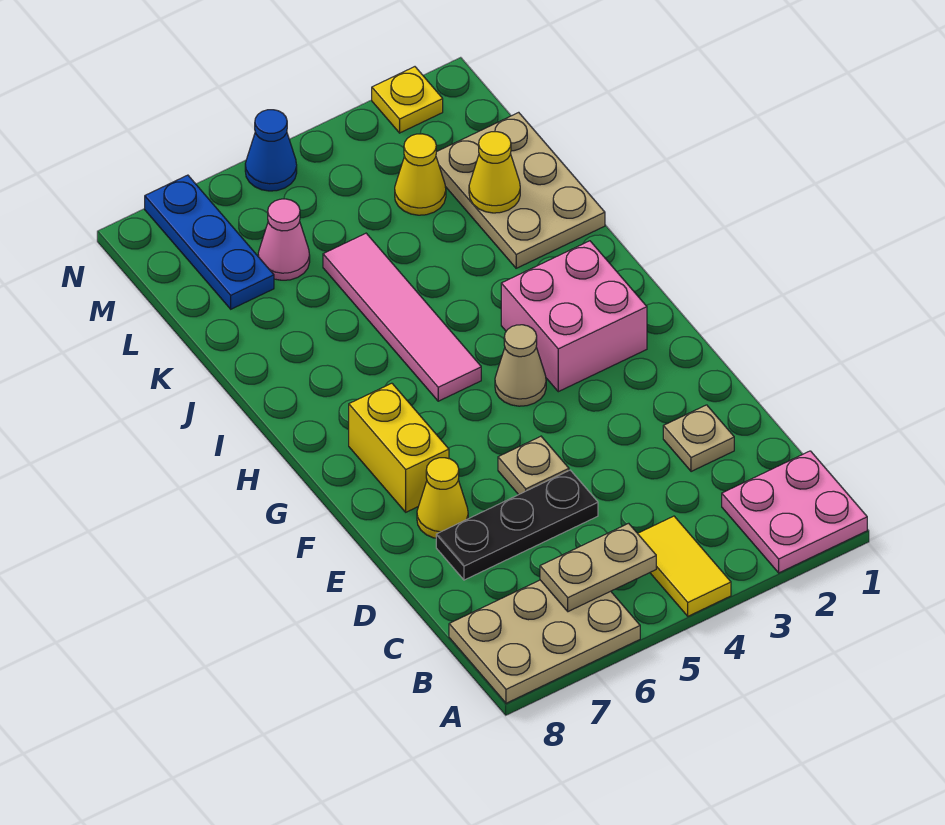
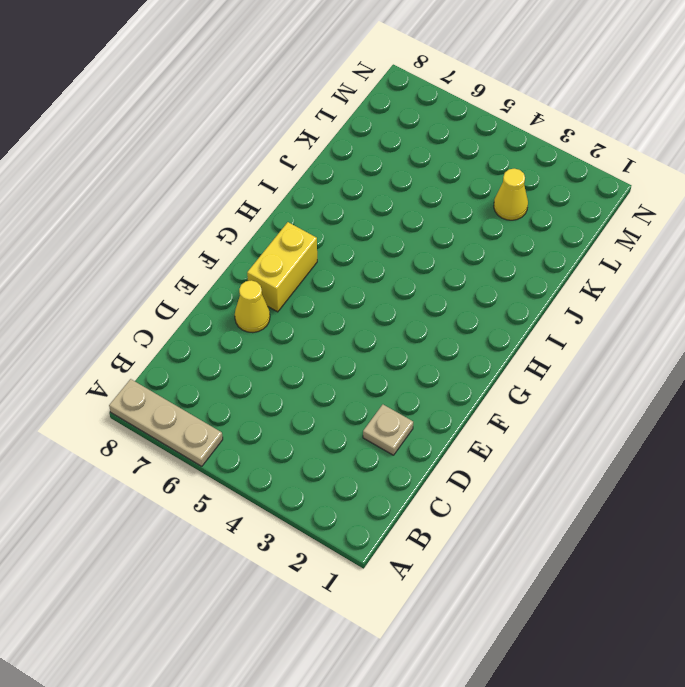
tan plate A6:A8 level 1 -> tan plate A6:B8 level 1
none -> pink plate A1:B2 level 1
none -> yellow tile A4:B4 level 1
none -> black plate D5:D7 level 1

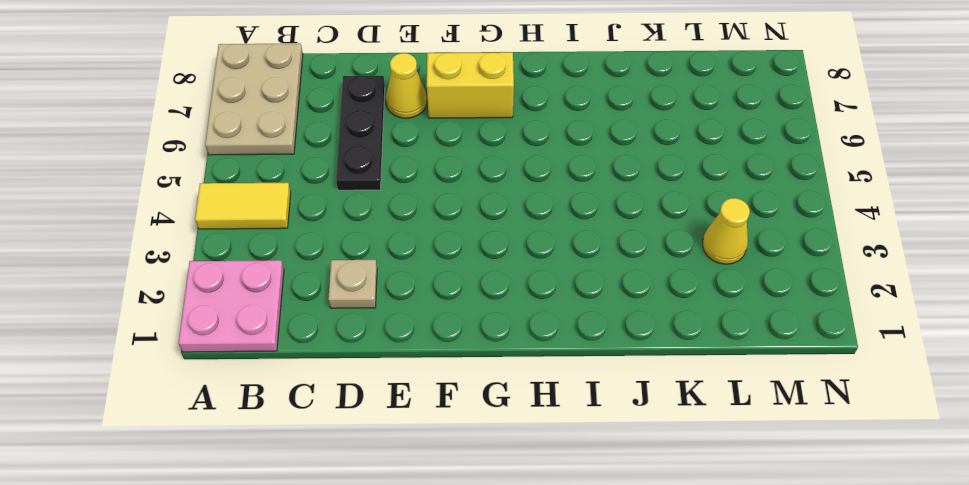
none -> tan plate E5 level 1
none -> pink brick G2:H3 level 1
none -> tan cone G4 level 1

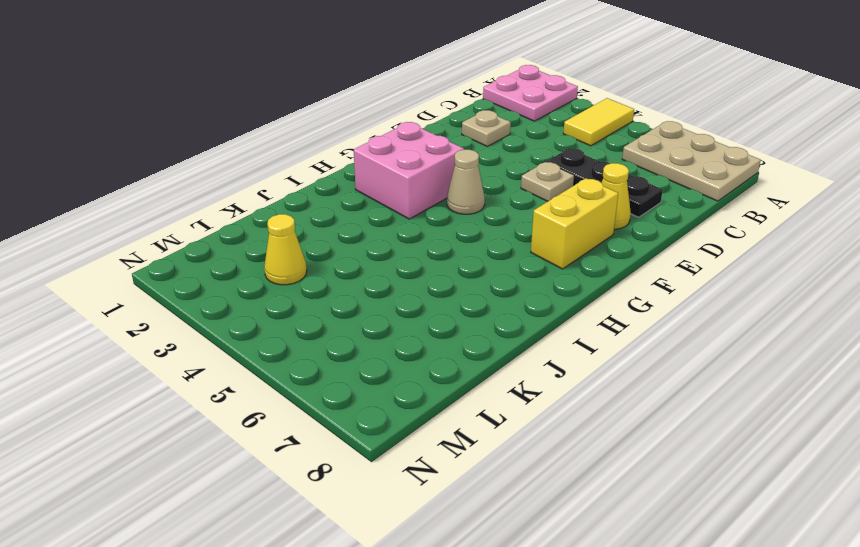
none -> pink tile H5:K5 level 1
none -> tan plate J1:L2 level 1
none -> pink cone L6 level 1

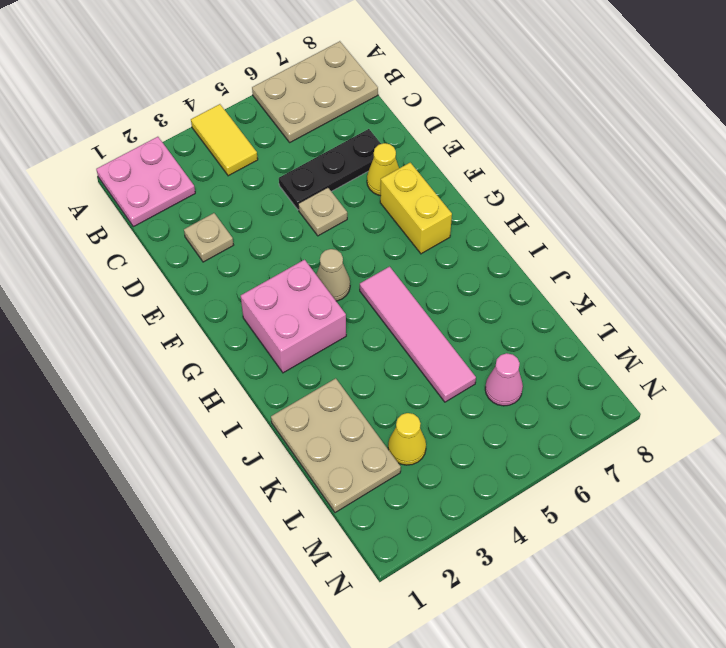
none -> blue plate L7:N7 level 1
none -> yellow plate N2 level 1
none -> blue cone N5 level 1

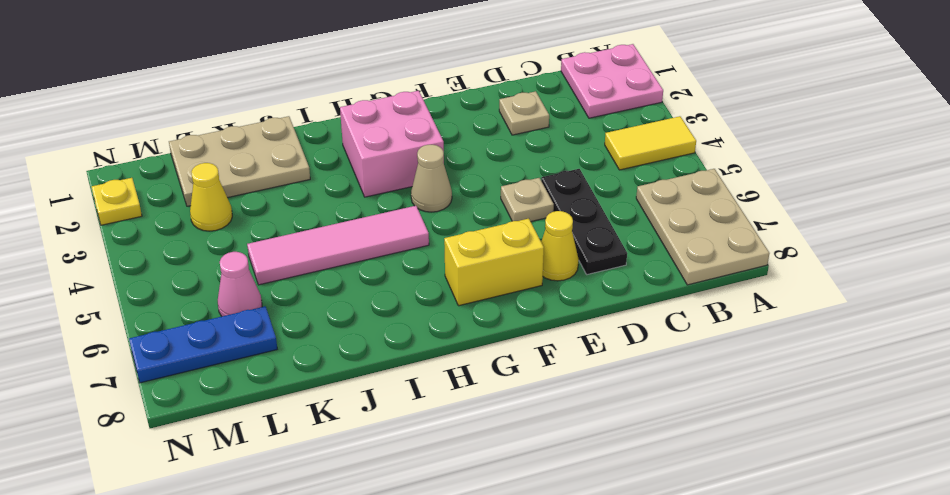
none -> blue cone N5 level 1
none -> tan plate B5:B6 level 2
none -> yellow cone K2 level 2

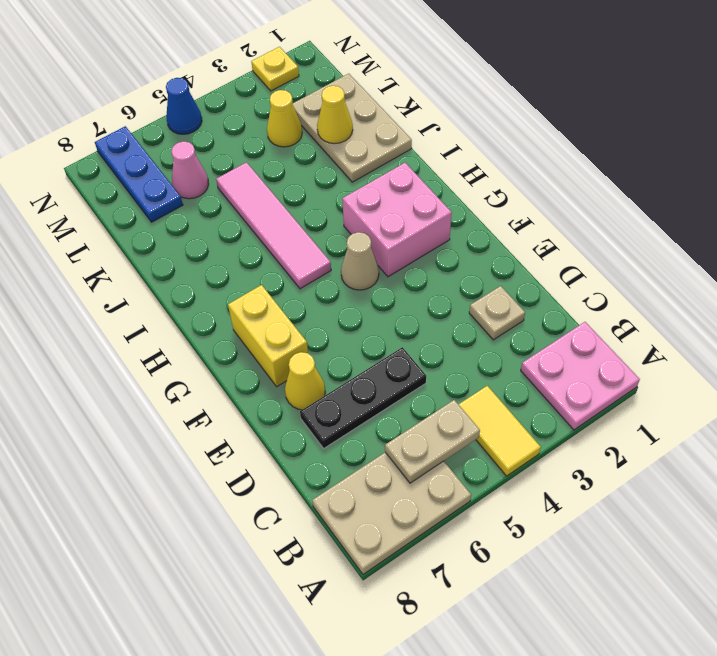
none -> tan plate E5 level 1

